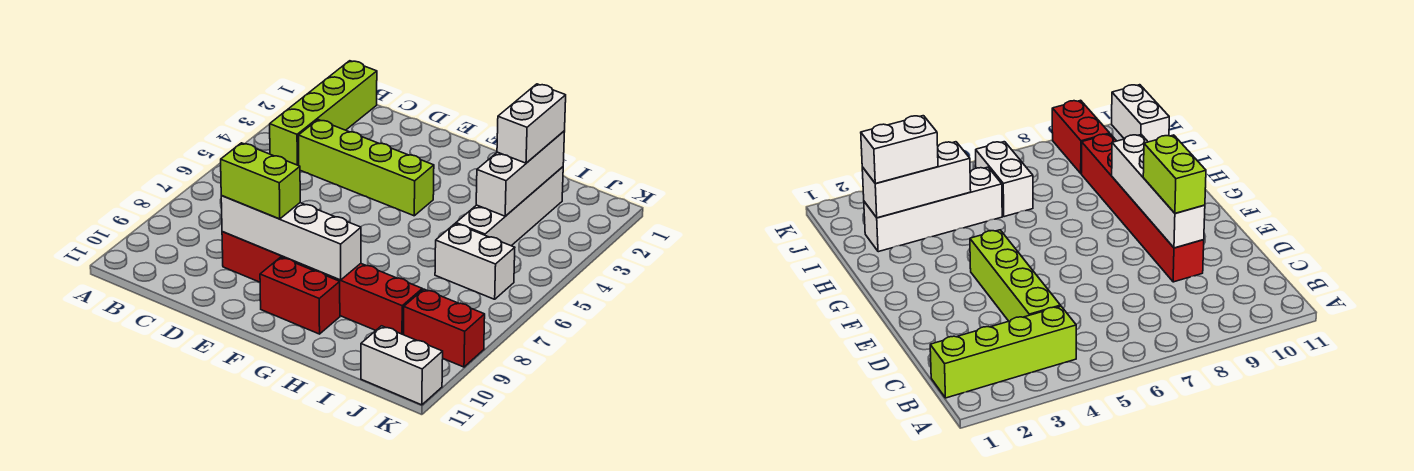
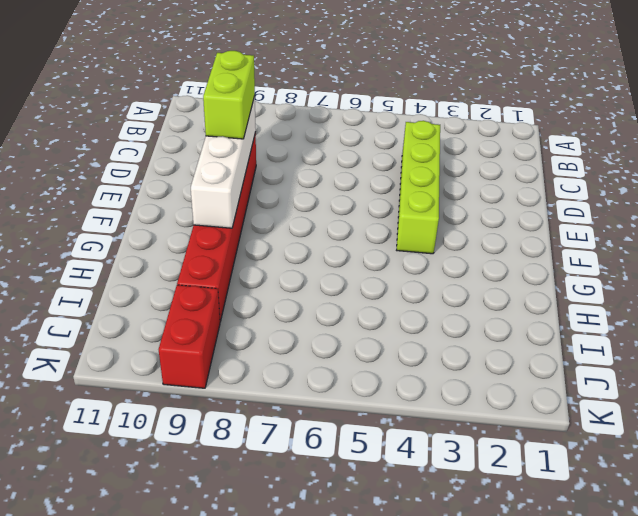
none -> lime brick B1:B4 level 1
none -> red brick F10:G10 level 1
none -> white brick I2:I5 level 1

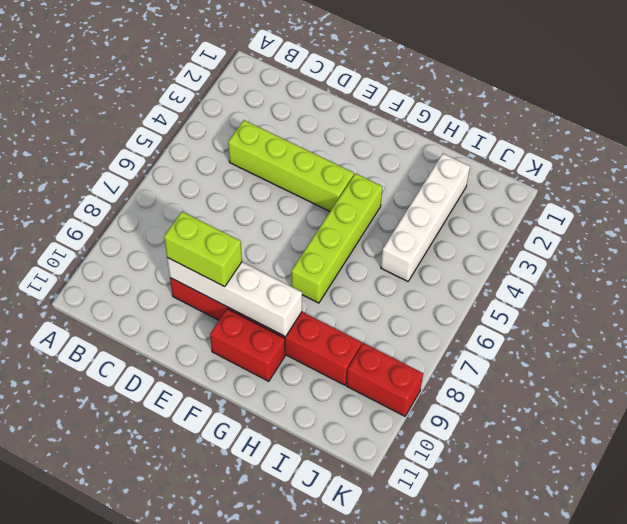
lime brick G4:G7 level 1 -> lime brick B1:B4 level 1
none -> white brick I6:J6 level 1
none -> white brick J11:K11 level 1
none -> white brick I2:I4 level 2

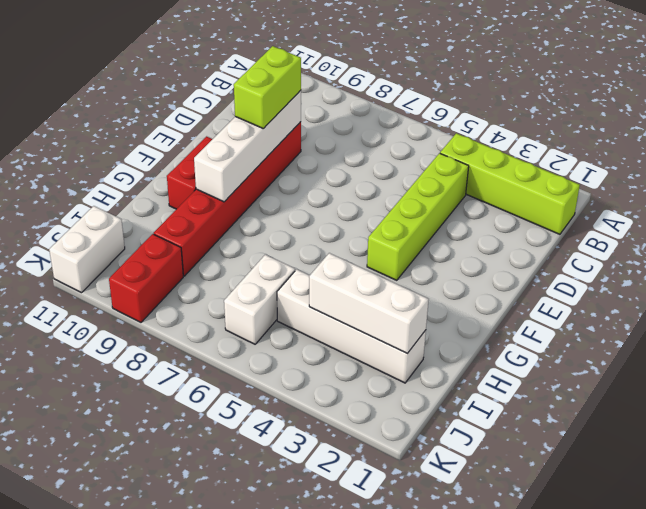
none -> white brick I2:I3 level 3

